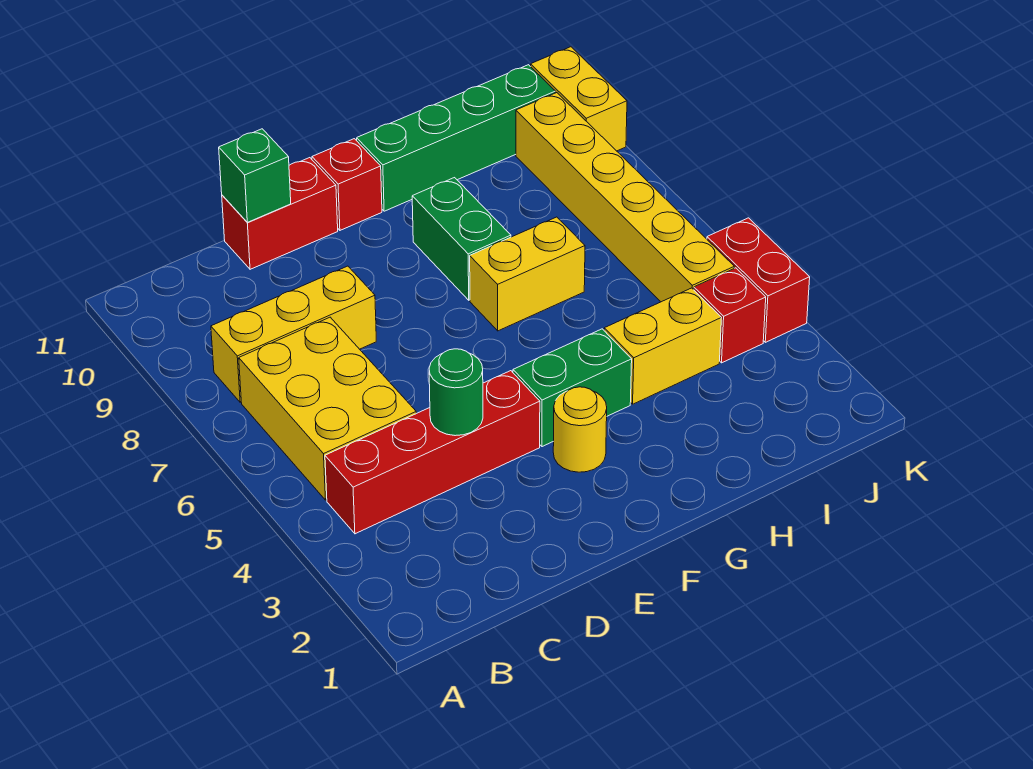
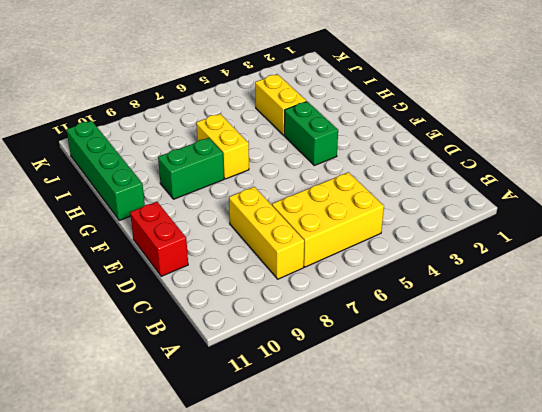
none -> red brick B4:E4 level 1
none -> yellow round brick F3 level 1
none -> red brick F11 level 1

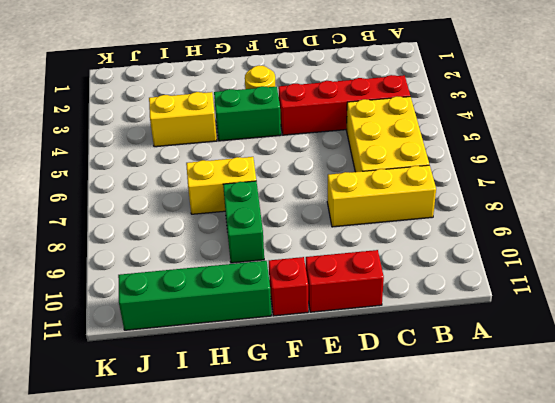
none -> red brick J4 level 1
none -> yellow brick J5:J10 level 1
none -> red brick K4:K5 level 1

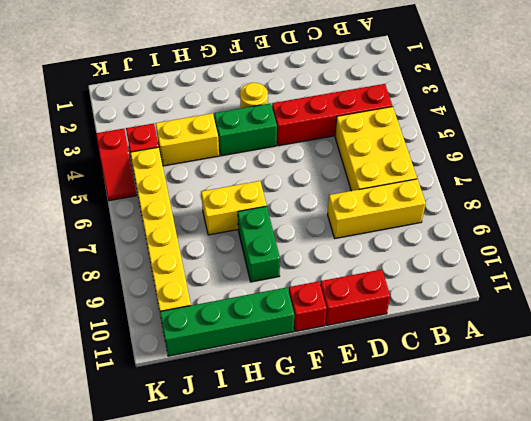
red slope K4:K5 level 1 top 4 -> red brick K4:K5 level 1
none -> yellow brick K10:K11 level 1
none -> green round brick D4 level 2
none -> green brick D11 level 2

